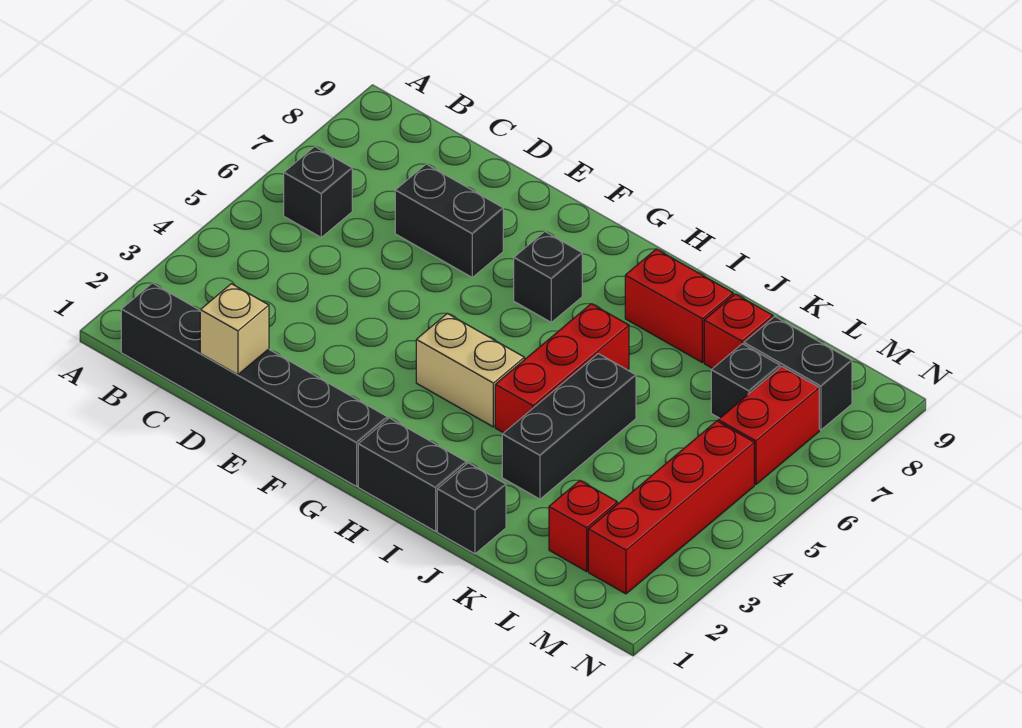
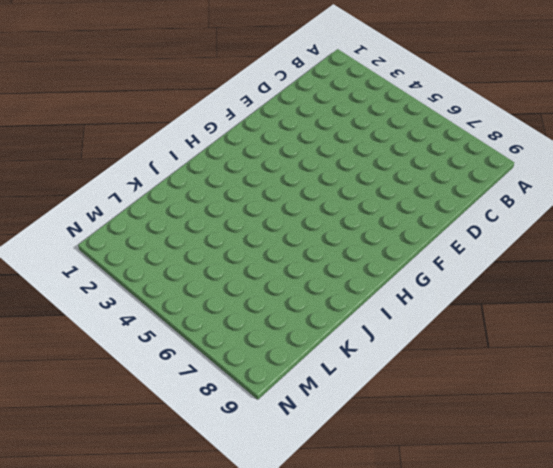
none -> black brick B1:G1 level 1
none -> black brick B6 level 1
none -> black brick D7:E7 level 1

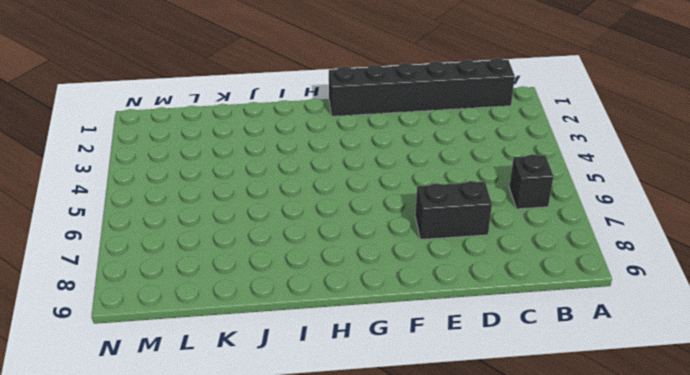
none -> tan brick G4:H4 level 1
none -> black brick G7 level 1
none -> black brick H1:I1 level 1

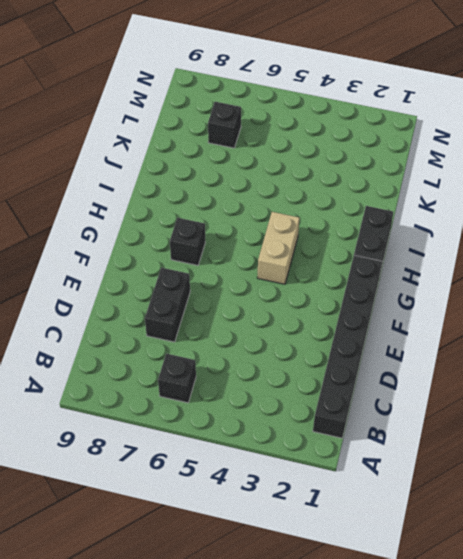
none -> red brick I4:I6 level 1
none -> red brick I8:J8 level 1
none -> black brick J1 level 1

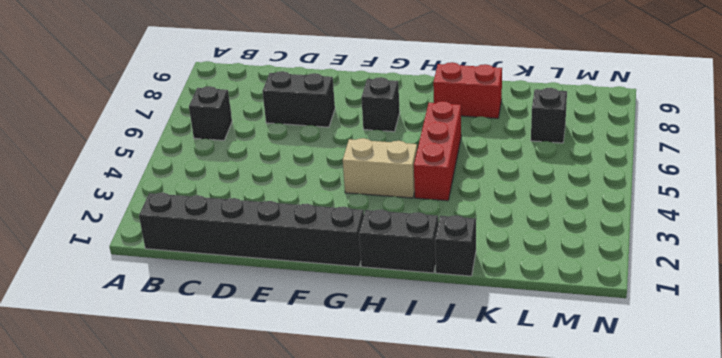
none -> black brick J3:J5 level 1
none -> red brick K8 level 1
none -> red brick L2 level 1

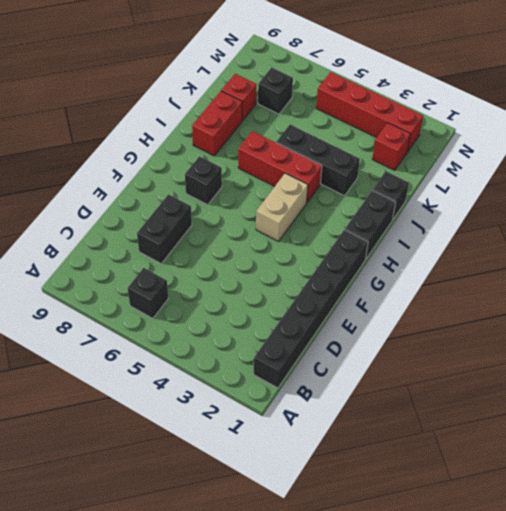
none -> black brick L8:M8 level 1
none -> red brick M6:M7 level 1
none -> tan brick D1 level 2

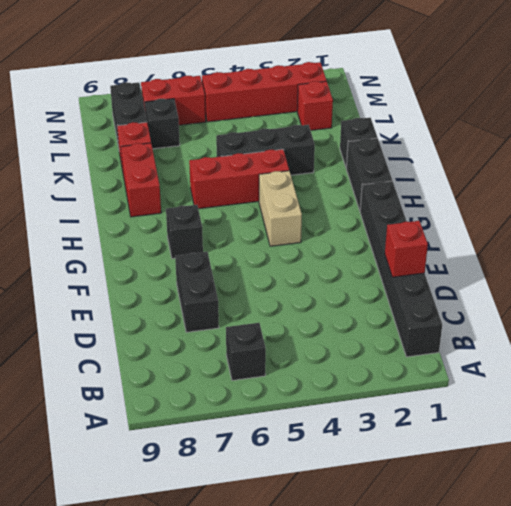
red brick D1 level 2 -> tan brick D1 level 2

